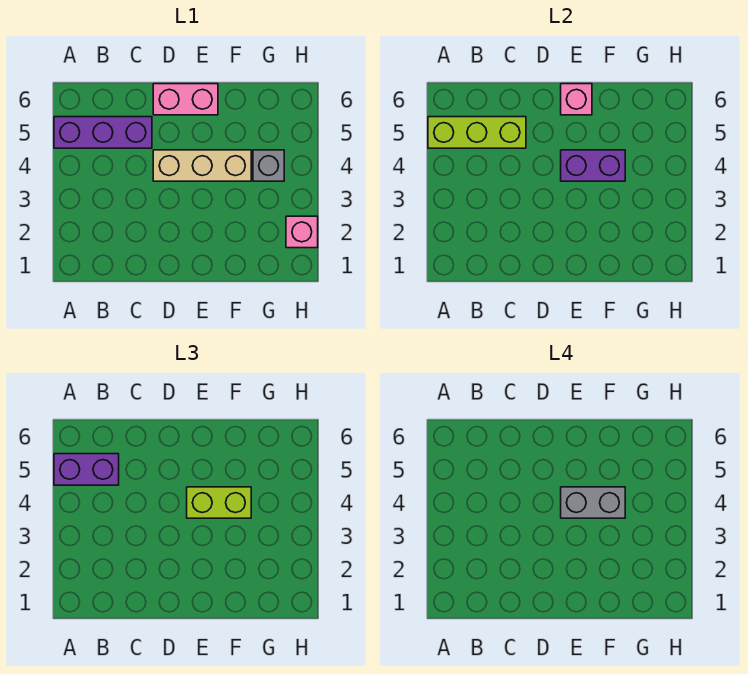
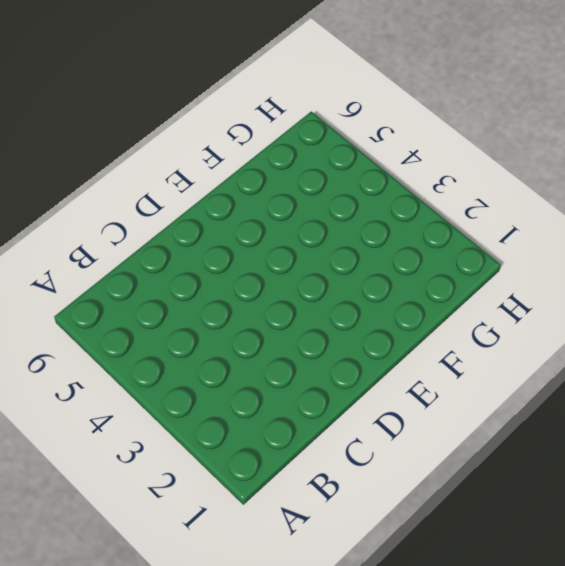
none -> purple brick A5:C5 level 1
none -> tan brick D4:F4 level 1

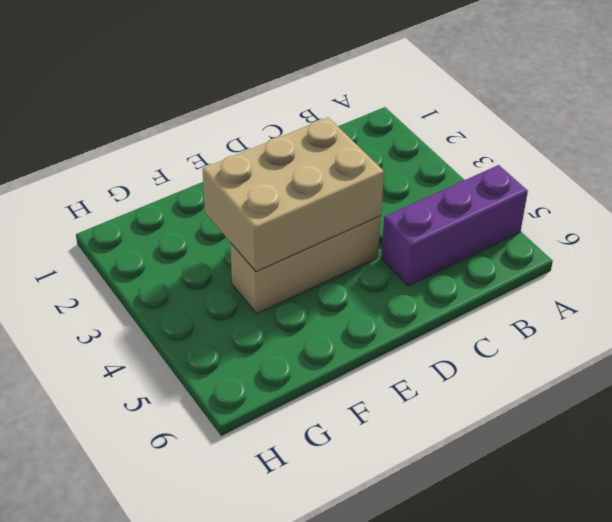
tan brick D3:F4 level 2 -> purple brick E4:F4 level 2
none -> pink brick D6:E6 level 1
none -> grey brick G4 level 1

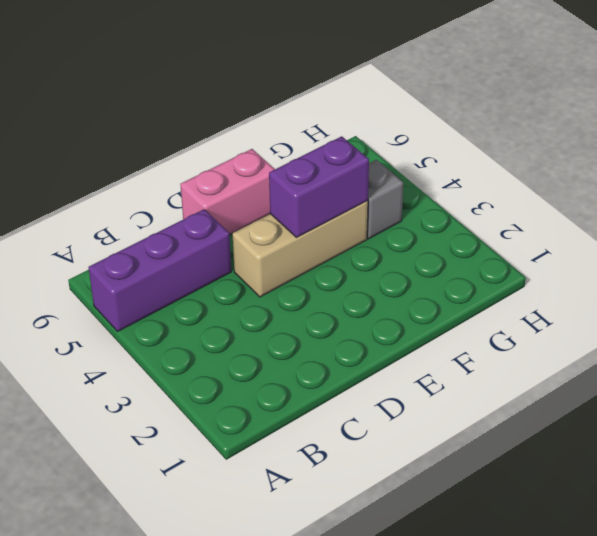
none -> pink brick H2 level 1
none -> lime brick A5:C5 level 2

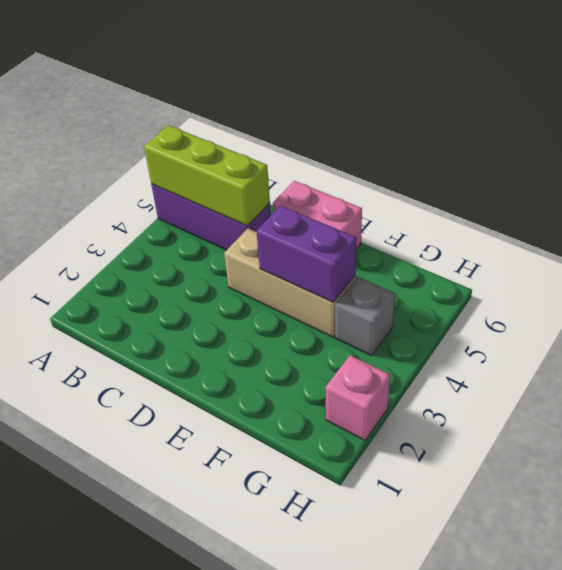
none -> pink brick E6 level 2
none -> purple brick A5:B5 level 3

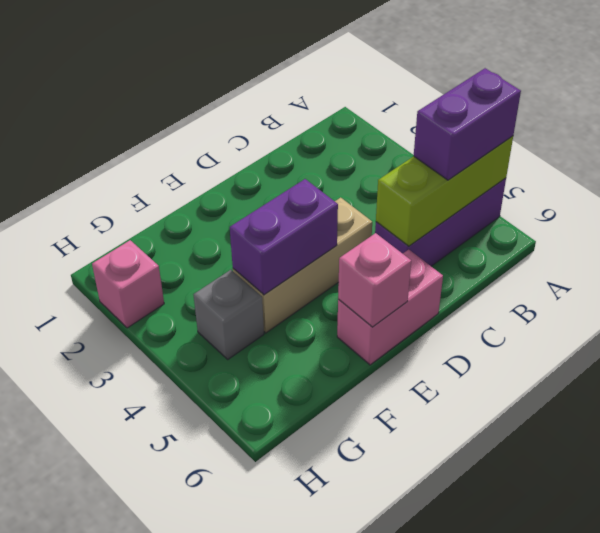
none -> lime brick E4:F4 level 3
none -> grey brick E4:F4 level 4

